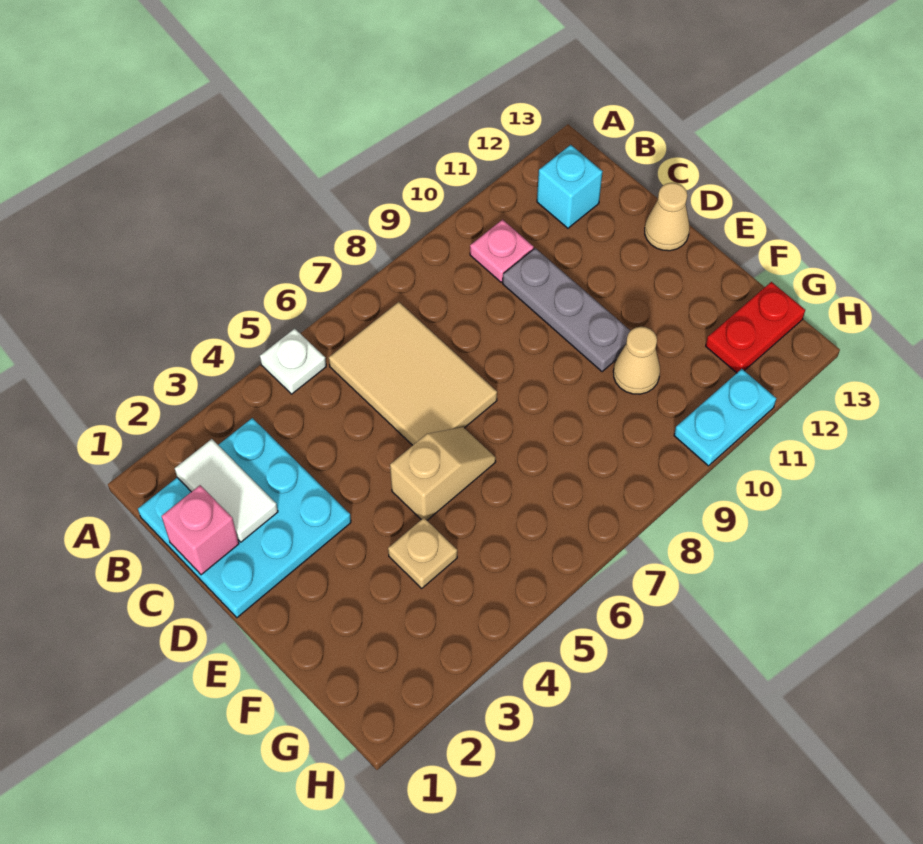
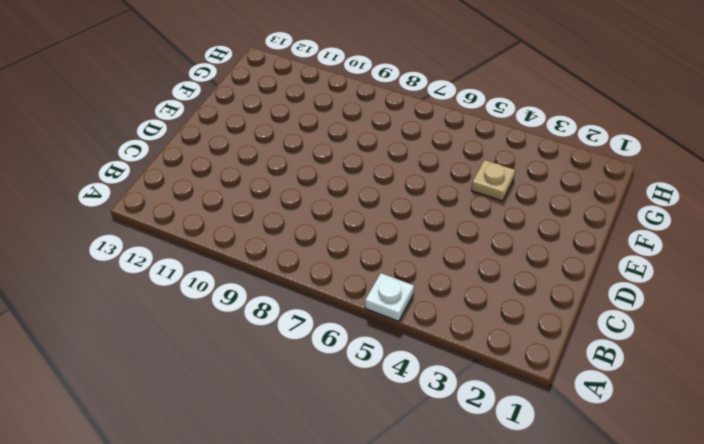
none -> cyan plate B1:D3 level 1
none -> tan tile B6:D7 level 1
none -> pink plate B10 level 1

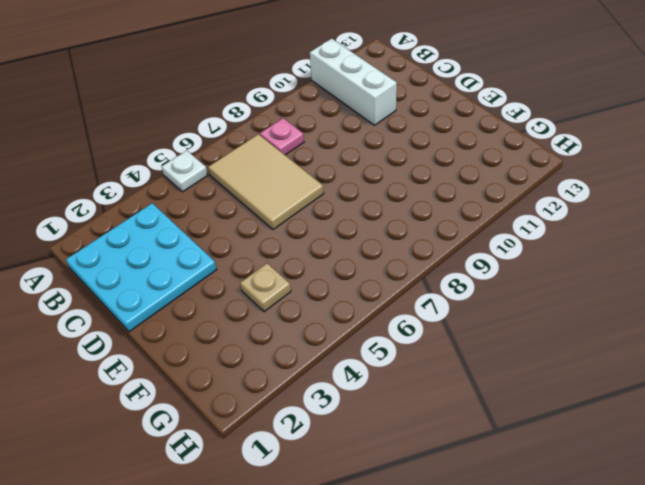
white brick A11:C11 level 1 -> none
pink plate B8 level 1 -> pink plate B10 level 1
none -> cyan brick B12 level 1
none -> grey plate C10:E10 level 1
none -> tan cone D13 level 1

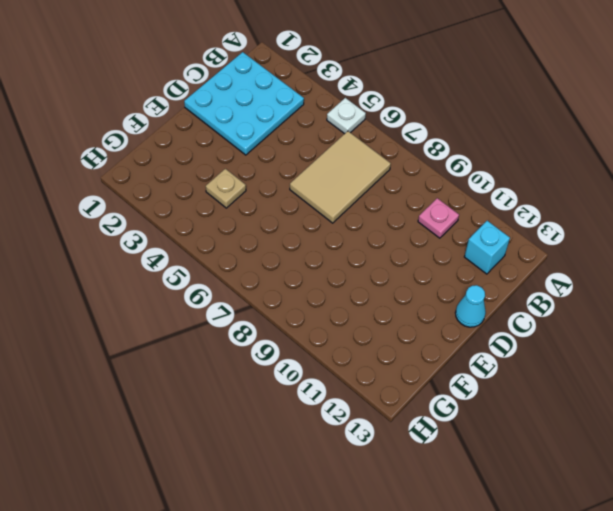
cyan cone D13 level 1 -> tan cone D13 level 1
none -> grey plate C10:E10 level 1
none -> tan slope E5:E6 level 1 top 5
none -> tan cone F10 level 1

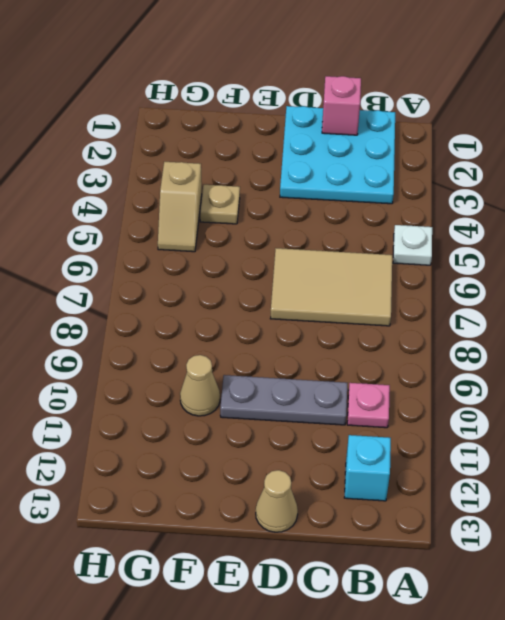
tan slope G4:G5 level 1 top 4 -> tan slope E5:E6 level 1 top 5
none -> red plate G12:G13 level 1
none -> cyan plate H10:H11 level 1
none -> white tile B2:C2 level 2

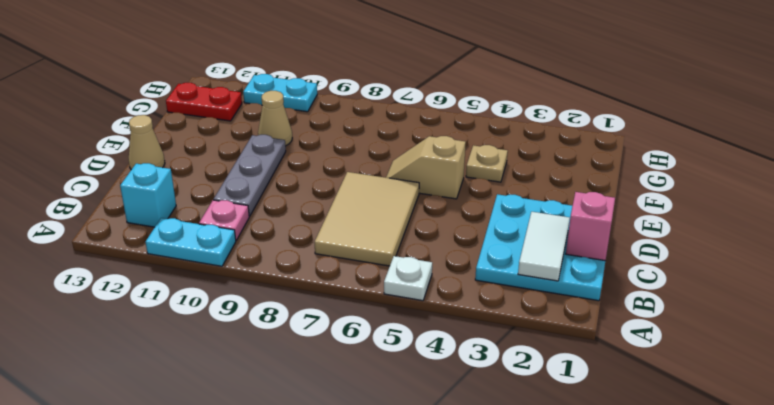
cyan plate A10:A11 level 1 -> none

